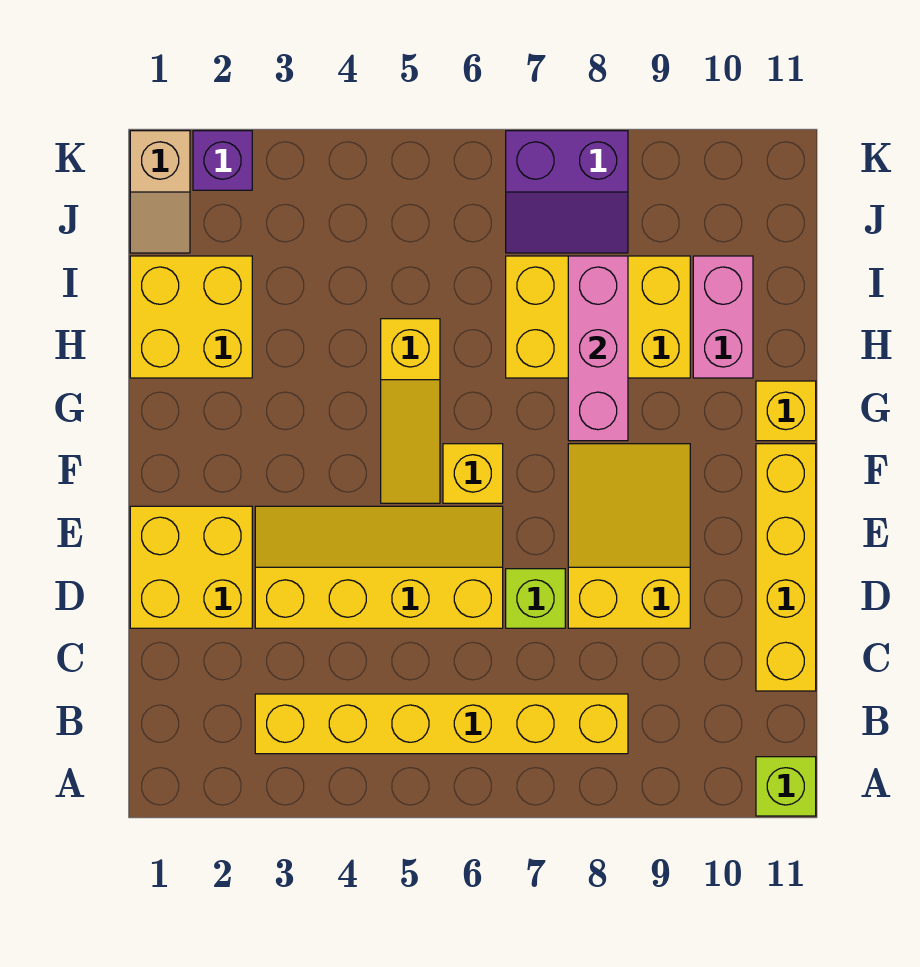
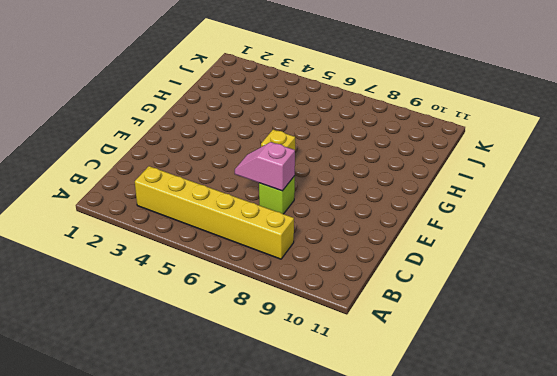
pink slope D6:D7 level 2 top 7 -> none
none -> lime brick A11 level 1
none -> yellow brick C11:F11 level 1
none -> yellow brick D1:E2 level 1

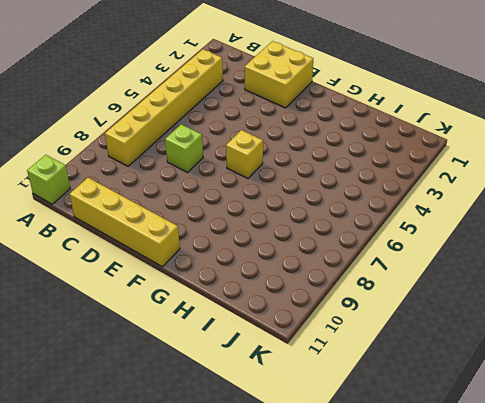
none -> yellow slope D3:E6 level 1 top D
none -> yellow slope D8:F9 level 1 top D
none -> yellow slope F5:H5 level 1 top H

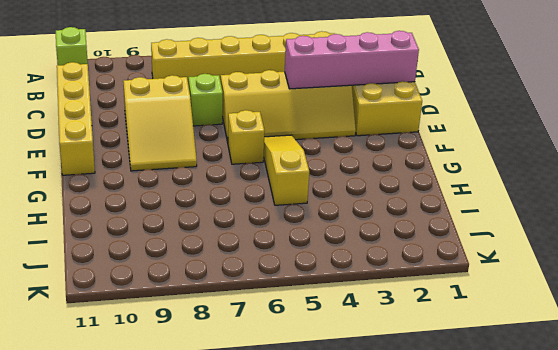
pink brick D1:D4 level 2 -> none
none -> yellow brick G11 level 1
none -> yellow brick H1:I2 level 1
none -> yellow brick H7:I9 level 1

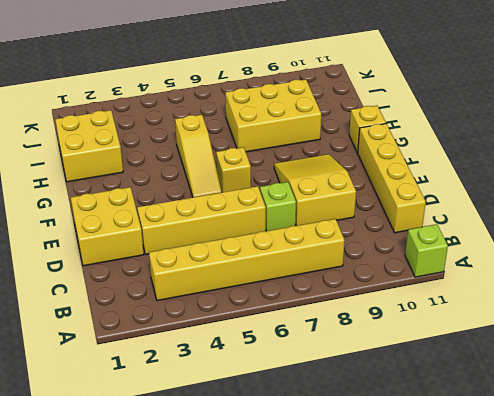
none -> pink brick H10:I10 level 1
none -> tan slope J1:K1 level 1 top K
none -> purple slope J7:K8 level 1 top K

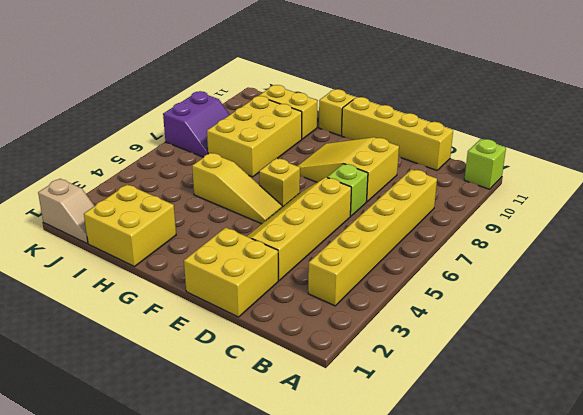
yellow brick H10:I10 level 1 -> pink brick H10:I10 level 1
none -> purple brick K2 level 1
none -> pink brick G8:I8 level 2

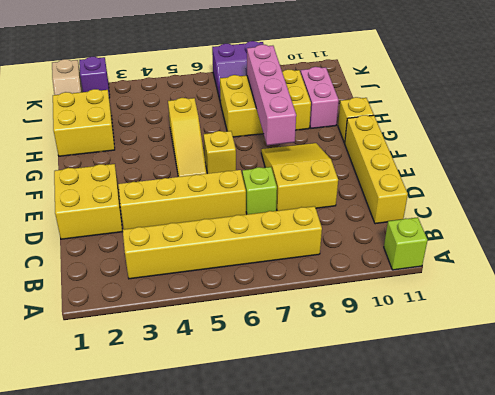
pink brick F8:I8 level 2 -> pink brick G8:I8 level 2

